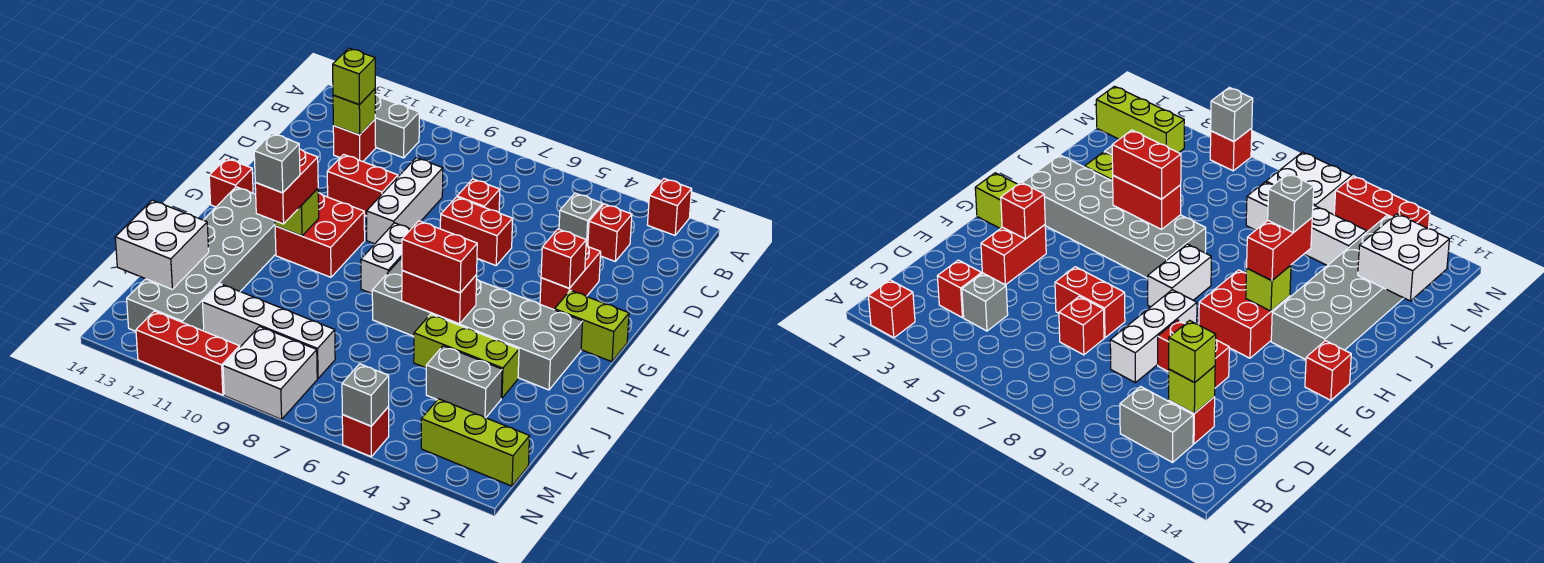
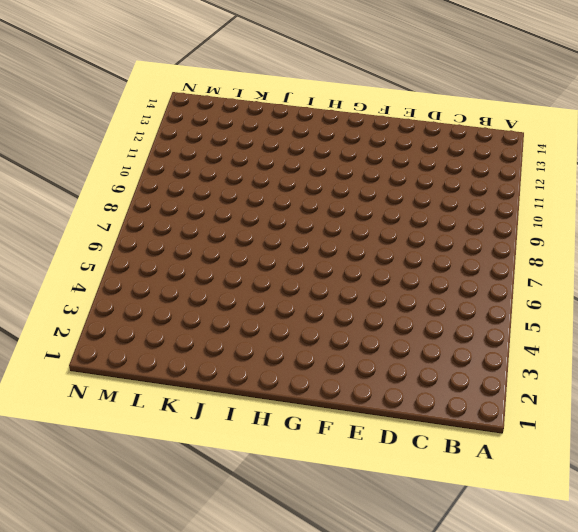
none -> red brick A2 level 1
none -> grey brick B11:B12 level 1
none -> red brick C3 level 1
none -> grey brick C4 level 1

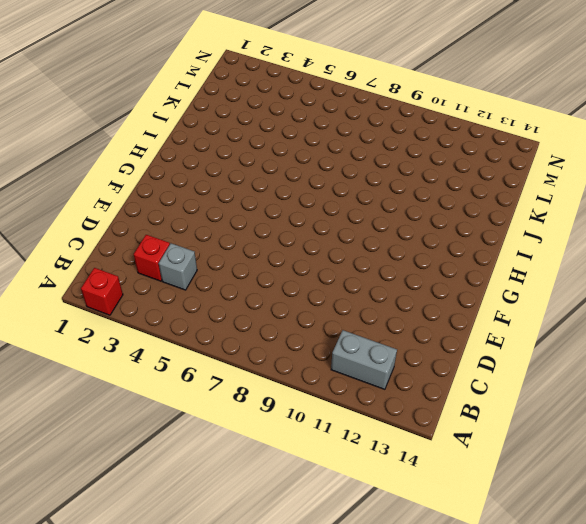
none -> red brick C12 level 1
none -> red brick D7 level 1
none -> white brick D9:F9 level 1
none -> red brick E3:F3 level 1

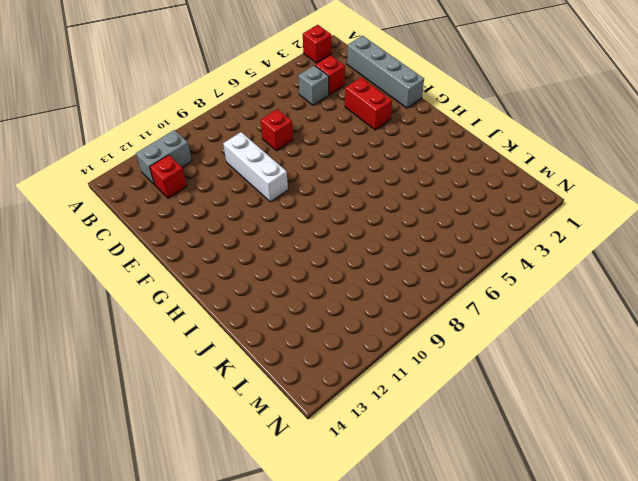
grey brick C1:F1 level 1 -> none
none -> red brick E6:E7 level 1
none -> red brick E10:E11 level 1
none -> lime brick G1:G2 level 1
none -> white brick G8:H8 level 1

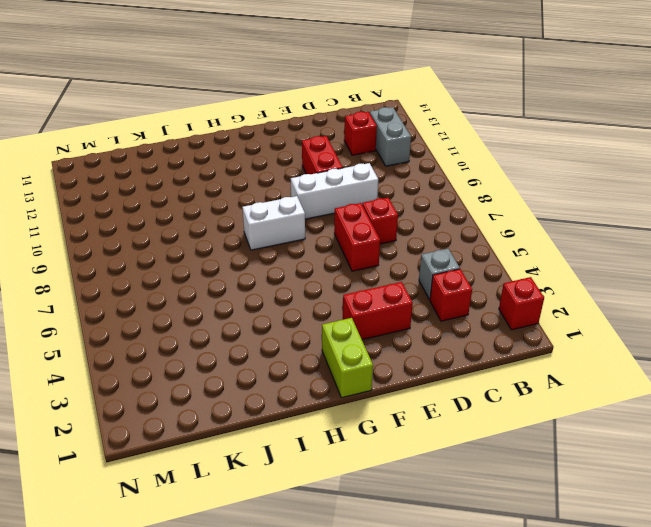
none -> red brick G10:H11 level 1
none -> red brick G14 level 1
none -> grey brick H2:I7 level 1
none -> grey brick H12:M13 level 1

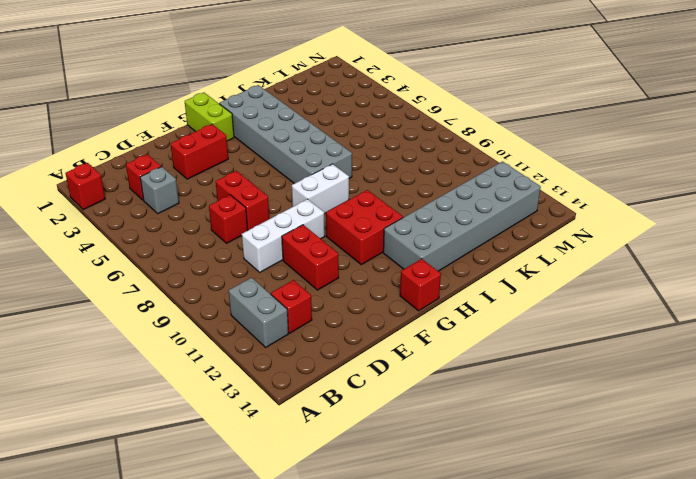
none -> lime brick J3:J5 level 1
none -> grey brick K3:K4 level 1
none -> white brick L8:L11 level 1
none -> lime brick M1:M3 level 1

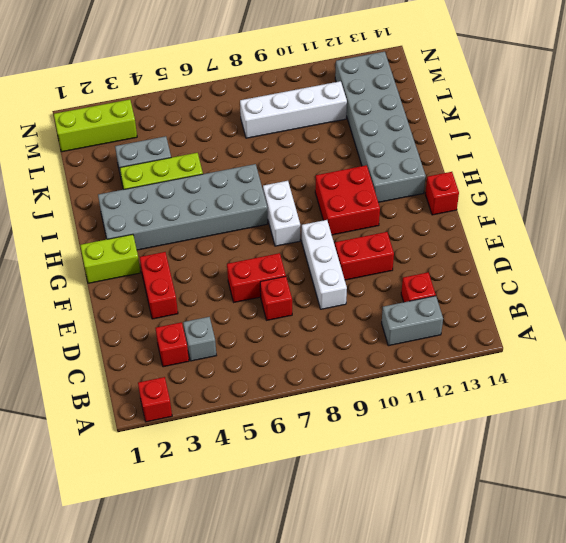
none -> white brick M8:N9 level 1
none -> red brick N5 level 1
none -> red brick N10:N12 level 1
none -> lime brick C12 level 2

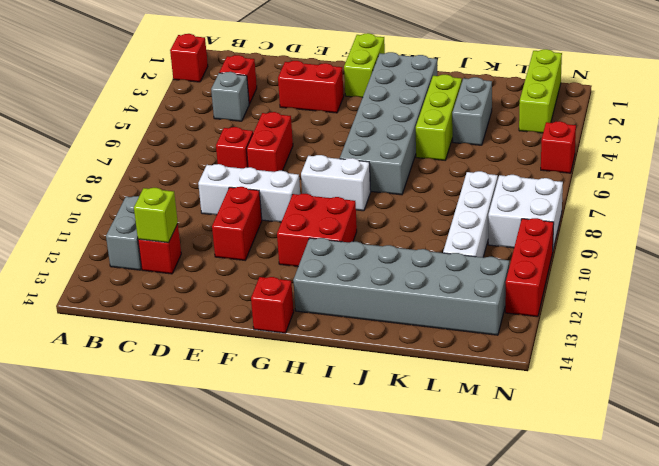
none -> red brick F3 level 2
none -> lime brick H11 level 2
none -> red brick I5:I6 level 2
none -> white brick K13:L14 level 2

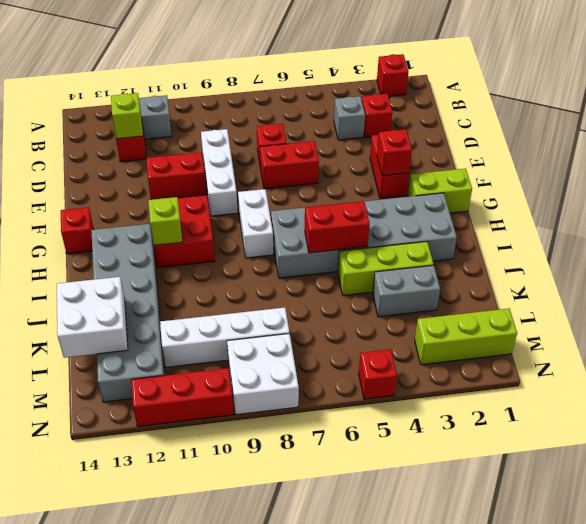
none -> grey brick N5 level 2
none -> lime brick C12 level 3
none -> red brick H11:I11 level 3
none -> red brick I5:I6 level 3

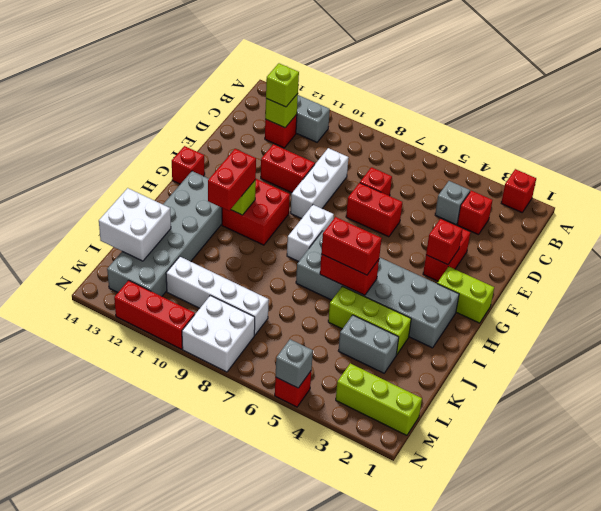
none -> grey brick I11 level 4

